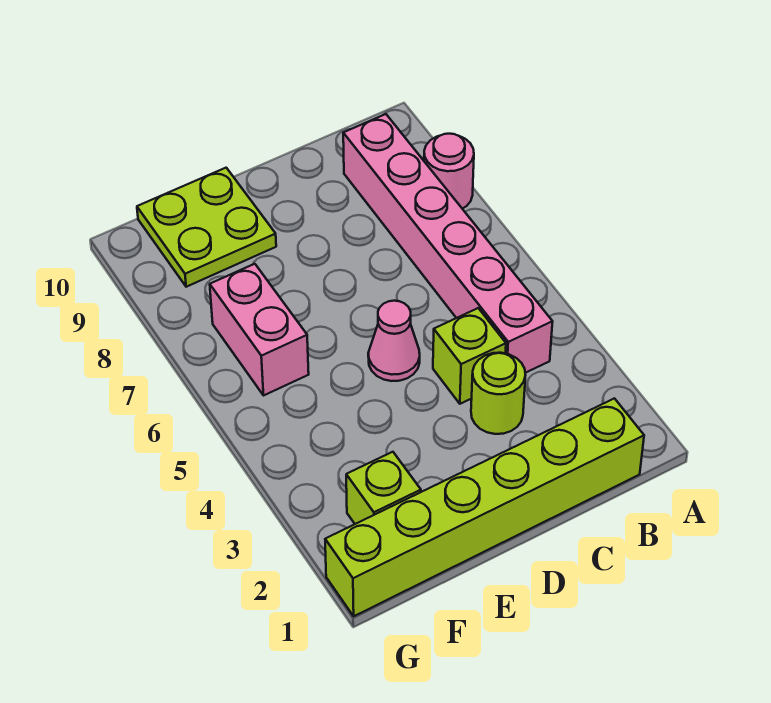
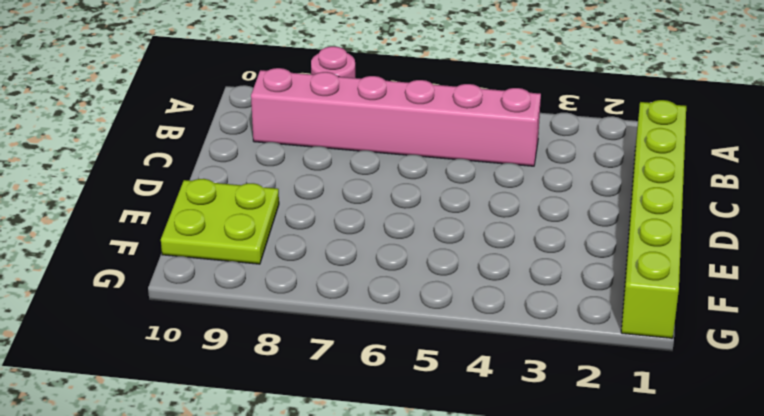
none -> lime round brick C3 level 1
none -> lime brick C4 level 1

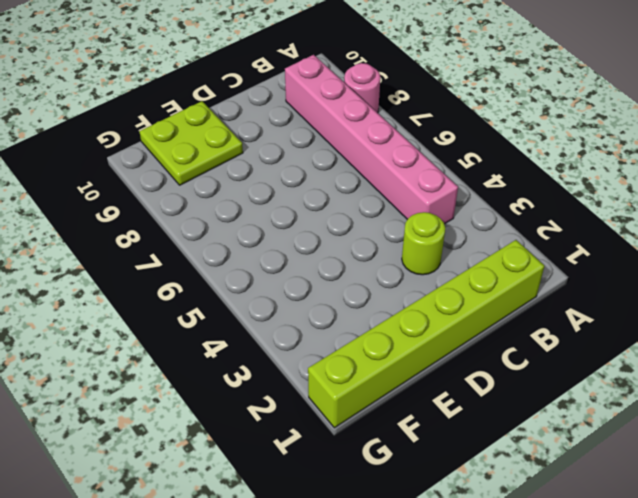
none -> lime brick C4 level 1
none -> pink cone D5 level 1

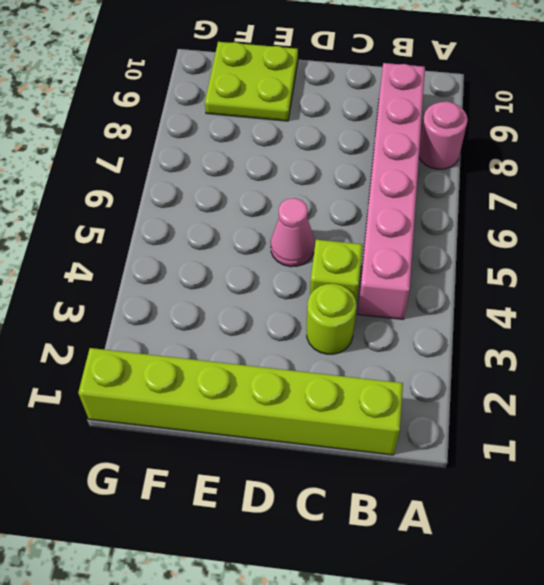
none -> lime brick F2 level 1
none -> pink brick F6:F7 level 1

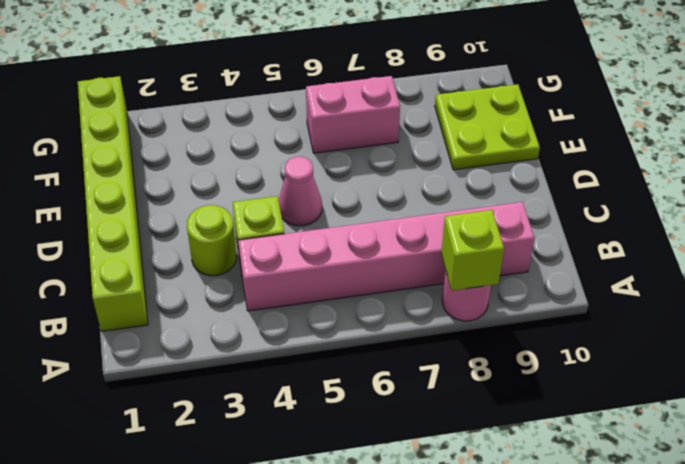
lime brick A8 level 2 -> lime brick F2 level 1

